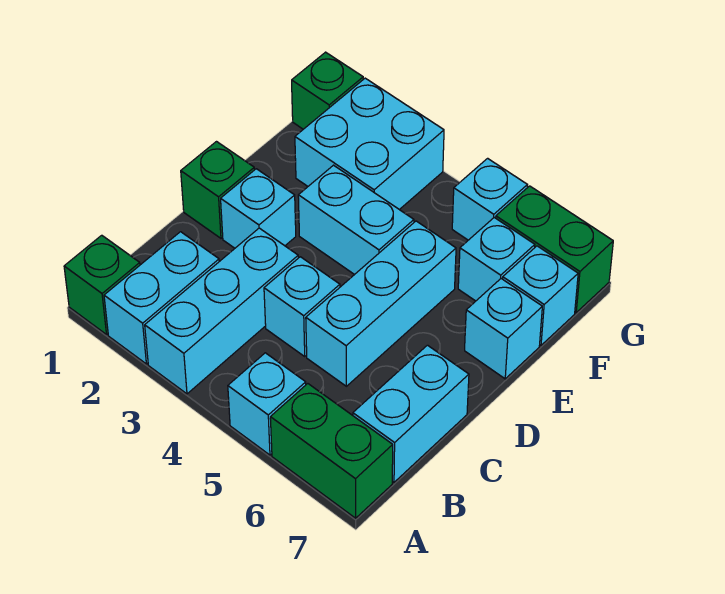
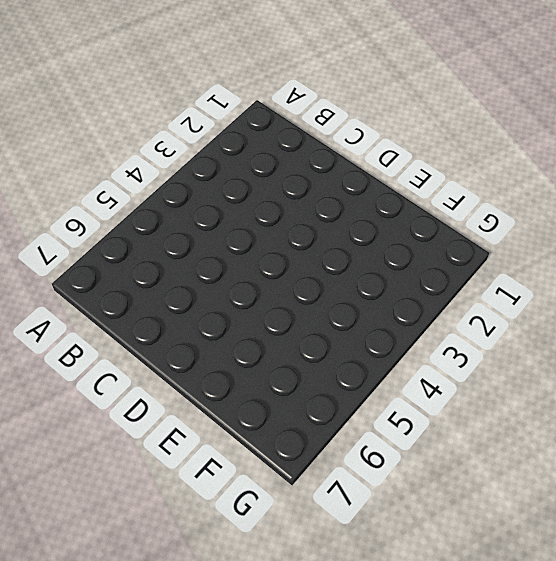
none -> green brick A1 level 1
none -> cyan brick A2:B2 level 1
none -> cyan brick A3:C3 level 1

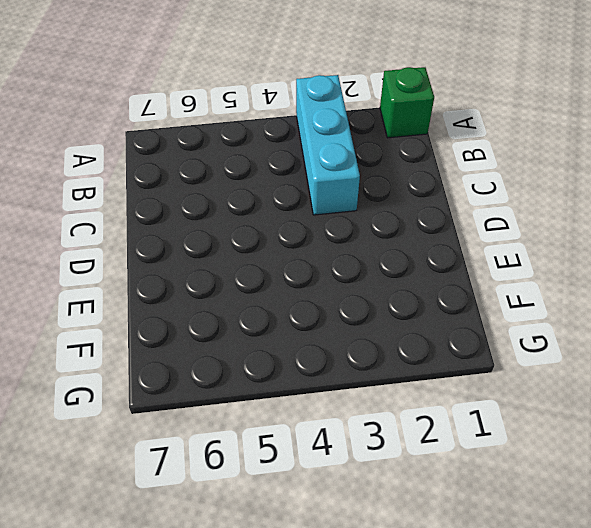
none -> cyan brick A2:B2 level 1
none -> cyan brick A5 level 1
none -> green brick A6:A7 level 1

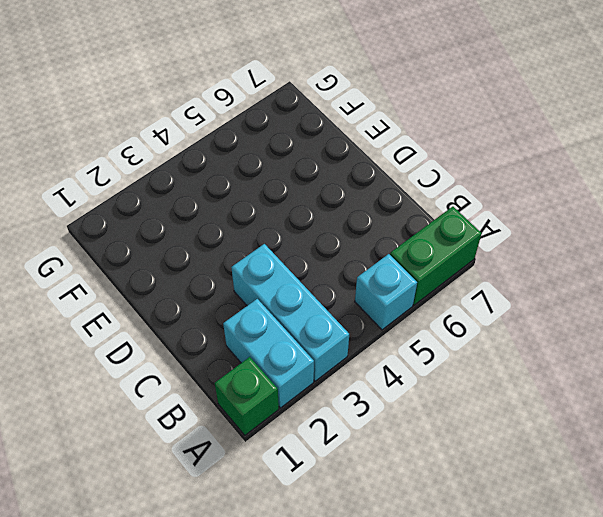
none -> cyan brick B7:C7 level 1
none -> cyan brick C4 level 1
none -> cyan brick C5:E5 level 1

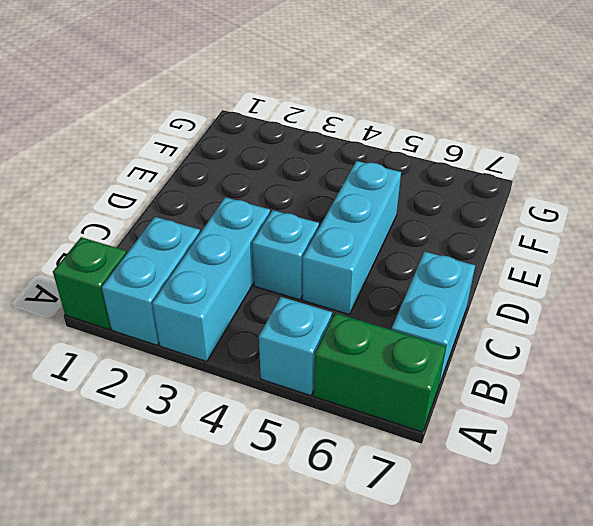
none -> green brick D1 level 1
none -> cyan brick D2 level 1
none -> cyan brick E3:E4 level 1

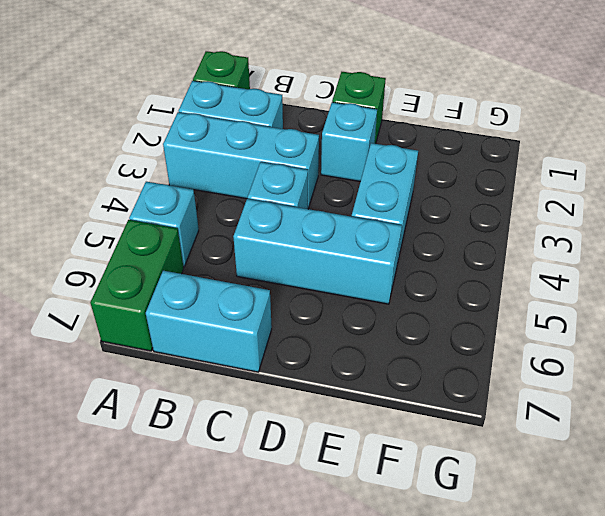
none -> cyan brick E7 level 1
none -> cyan brick F2:G3 level 1
none -> cyan brick F6 level 1

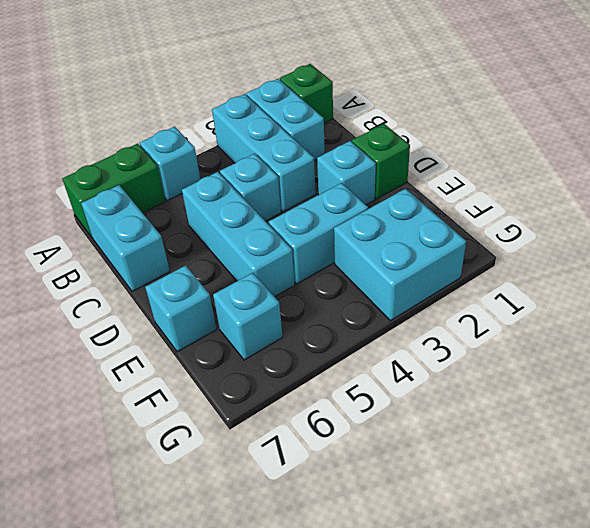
none -> cyan brick F7 level 1
none -> green brick G1 level 1
none -> cyan brick G5 level 1

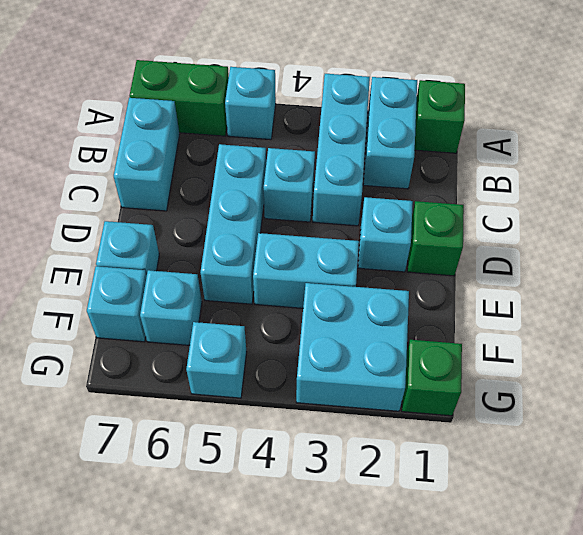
none -> green brick G6:G7 level 1

